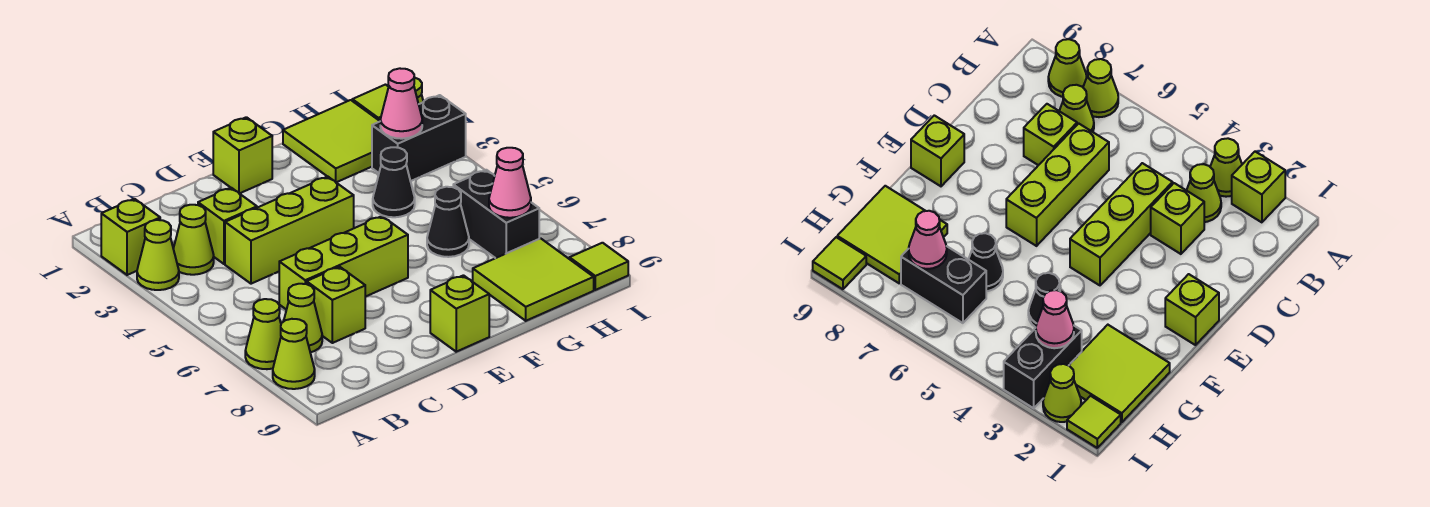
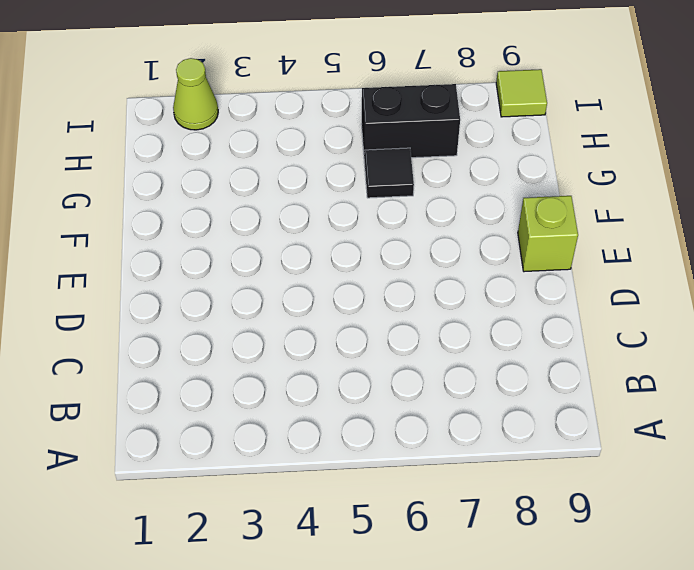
black tile G6 level 1 -> black cone G6 level 1
none -> lime brick A2 level 1
none -> lime cone A3 level 1
none -> lime cone A7 level 1

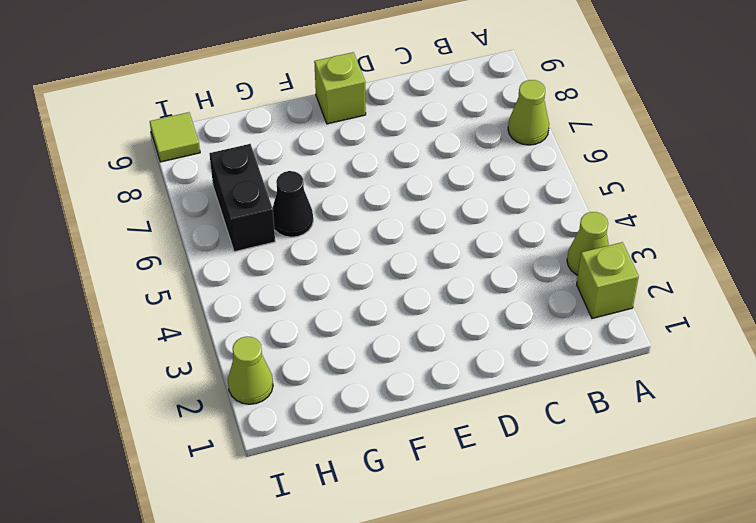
none -> lime cone A8 level 1
none -> lime cone B3 level 1
none -> lime cone B7 level 1

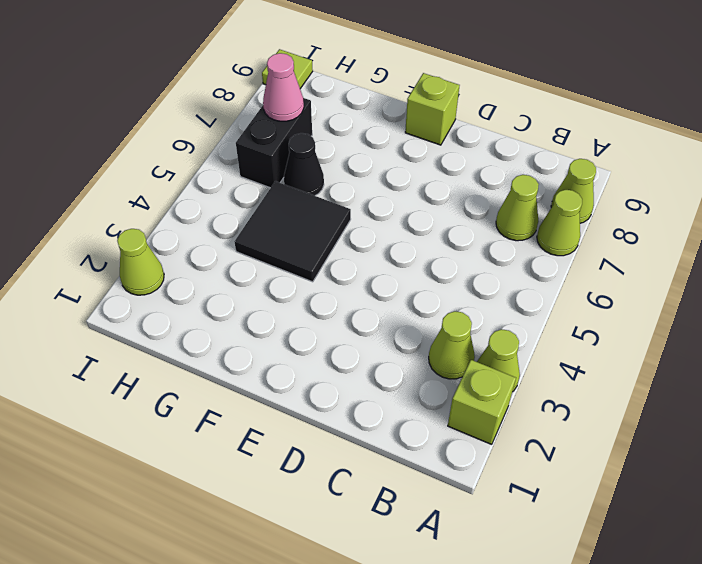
black tile F4:G5 level 1 -> black cone G4 level 1
none -> lime brick C3 level 1
none -> lime brick C4:E4 level 1
none -> lime brick C6:E6 level 1

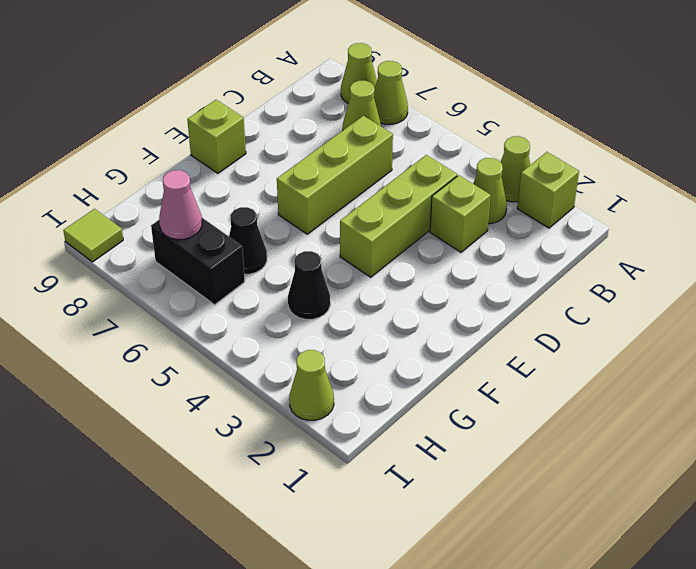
none -> lime brick C7 level 1
none -> lime brick E1 level 1
none -> lime tile G1:H2 level 1

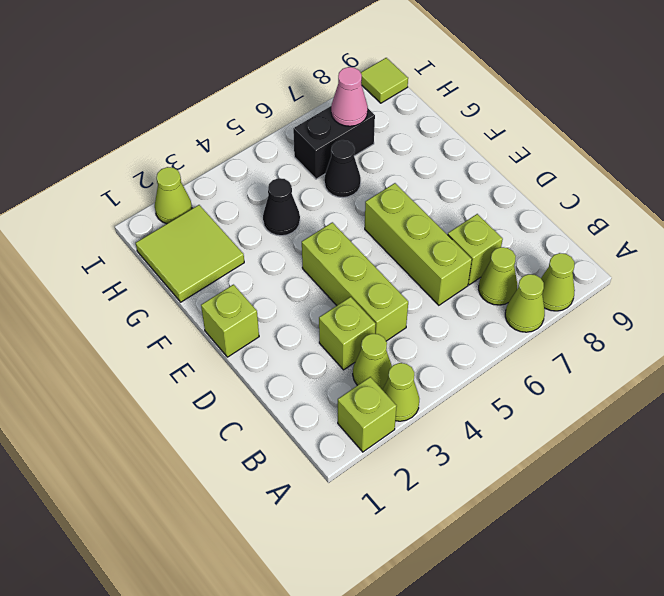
none -> lime brick E9 level 1
none -> lime tile G8:H9 level 1
none -> black brick H3:I3 level 1

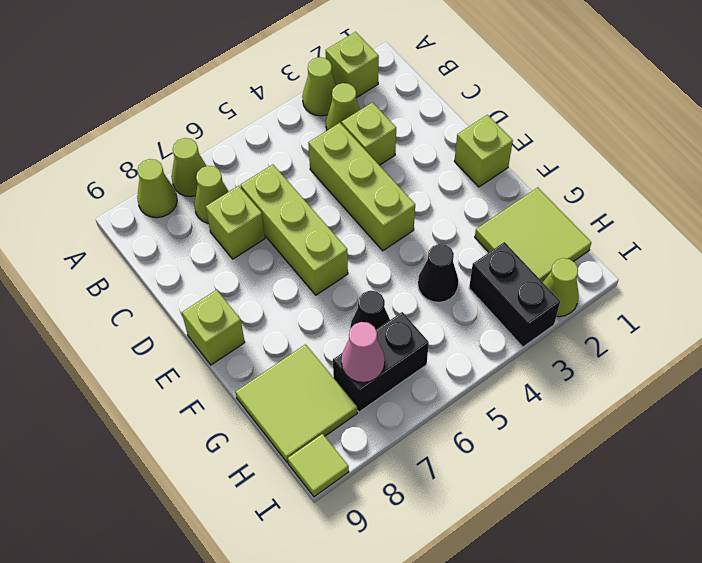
none -> lime tile I1 level 1
none -> pink cone H3 level 2

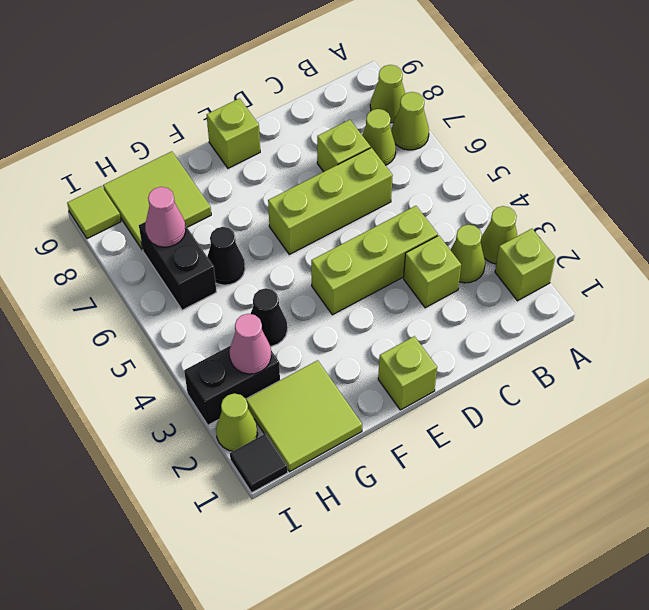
black tile I1 level 1 -> lime tile I1 level 1

